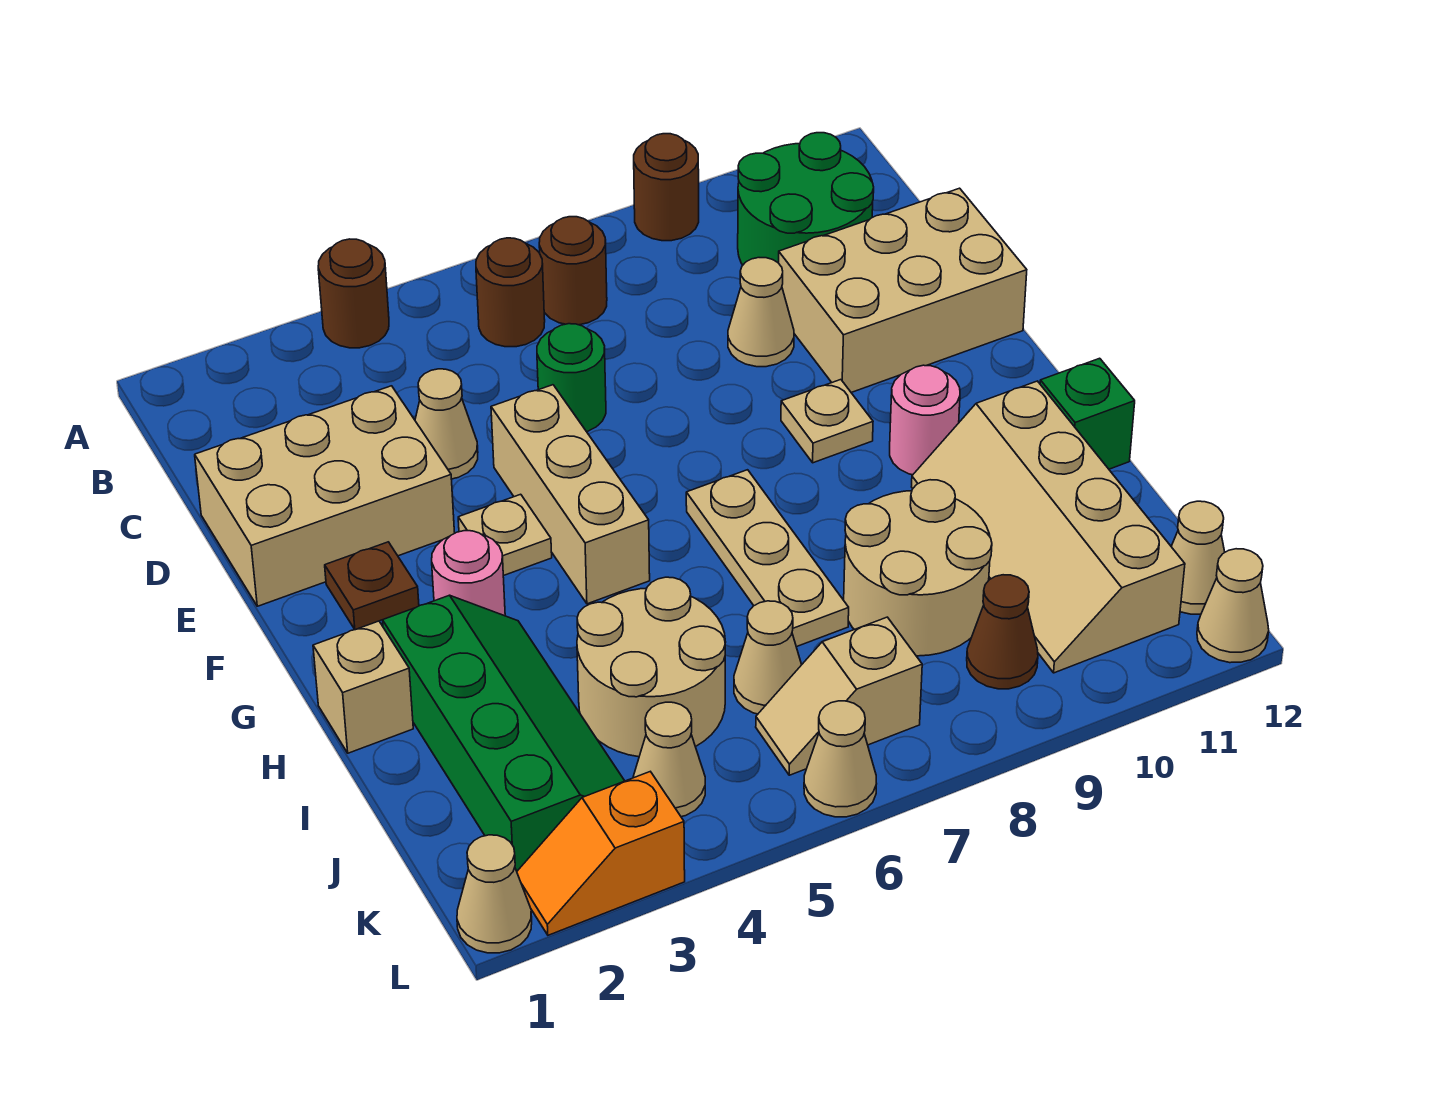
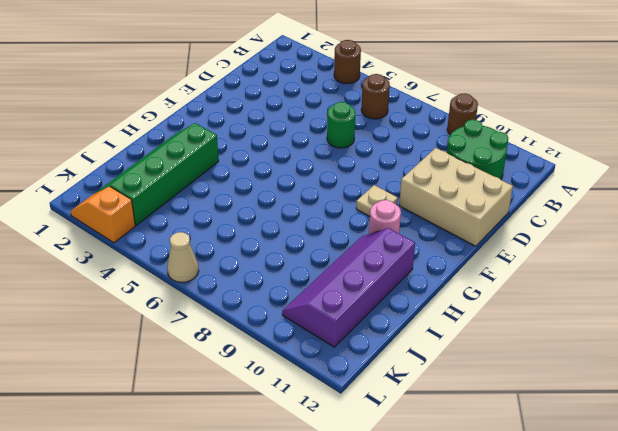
green slope H2:K3 level 1 top 3 -> green slope H2:K3 level 1 top 2
purple slope H10:K11 level 1 top 11 -> tan slope H10:K11 level 1 top 11
none -> brown round brick B7 level 1
none -> tan brick D1:E3 level 1
none -> tan cone D4 level 1
none -> tan cone D9 level 1

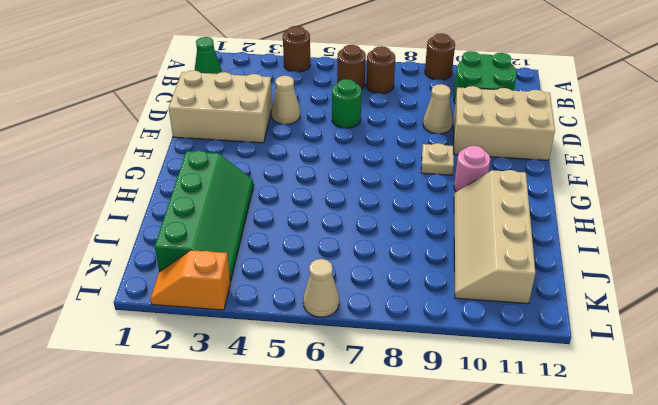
green cone B1 level 1 -> none
none -> tan brick E5:G5 level 1
none -> brown plate F2 level 1
none -> tan plate F4 level 1
none -> pink round brick G3 level 1

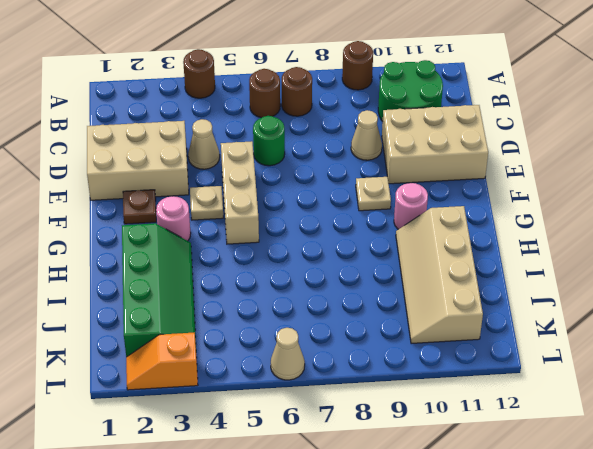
none -> tan plate G7:I7 level 1
none -> tan brick H1 level 1
none -> green brick H12 level 1
none -> tan round brick I4:J5 level 1

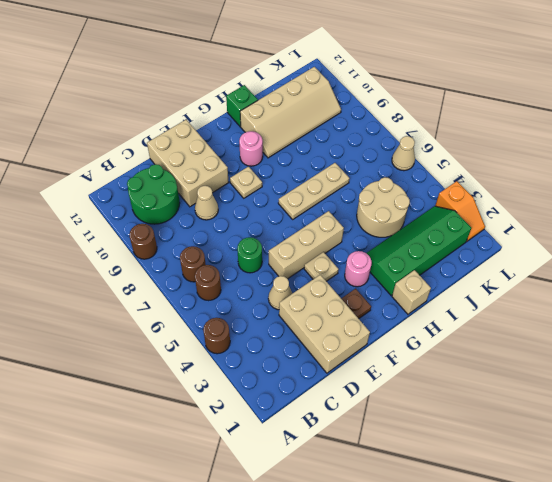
none -> tan round brick I8:J9 level 1
none -> tan cone J6 level 1
none -> tan cone K4 level 1
none -> tan slope K6:K7 level 1 top 7

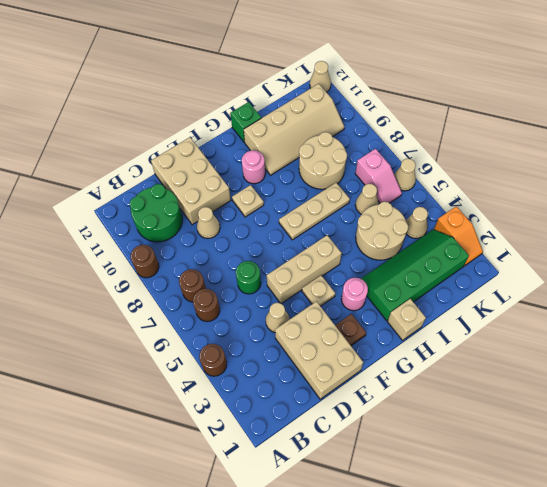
pink slope K6:K7 level 1 top 7 -> tan slope K6:K7 level 1 top 7
none -> brown cone K9 level 1
none -> tan cone K12 level 1
none -> tan cone L1 level 1

